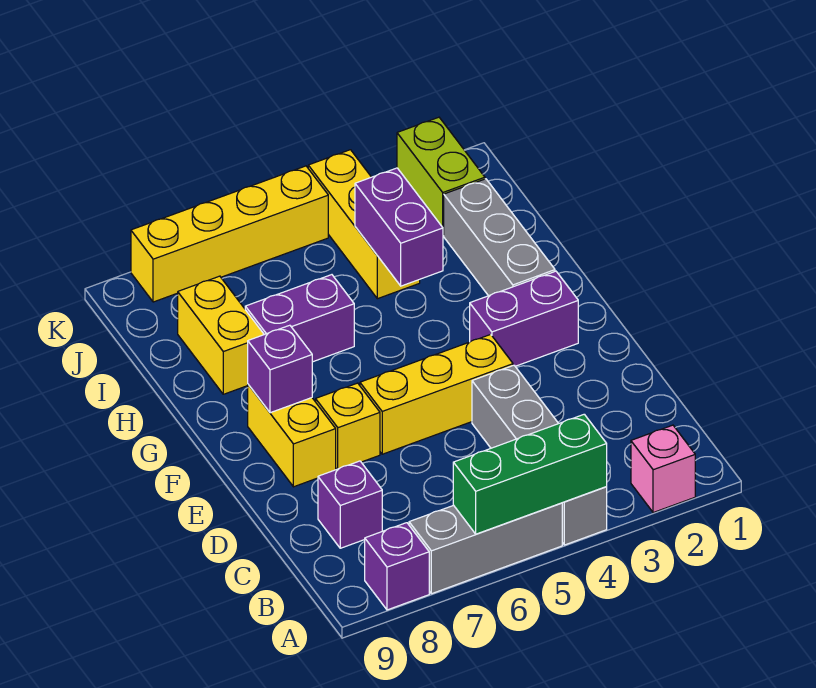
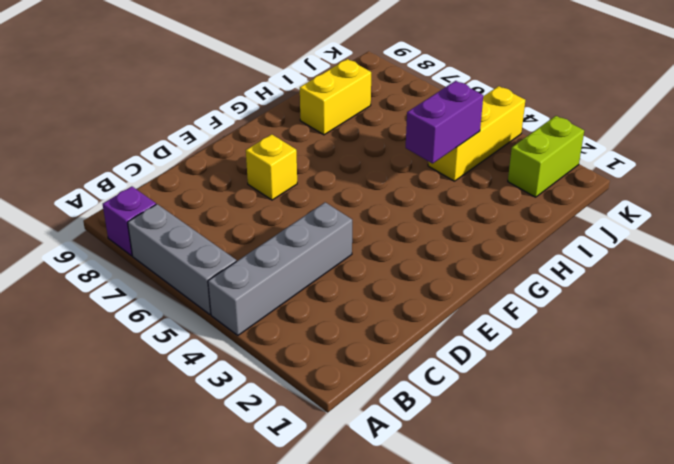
none -> pink brick A2 level 1
none -> purple brick C8 level 1
none -> yellow brick E4:E6 level 1

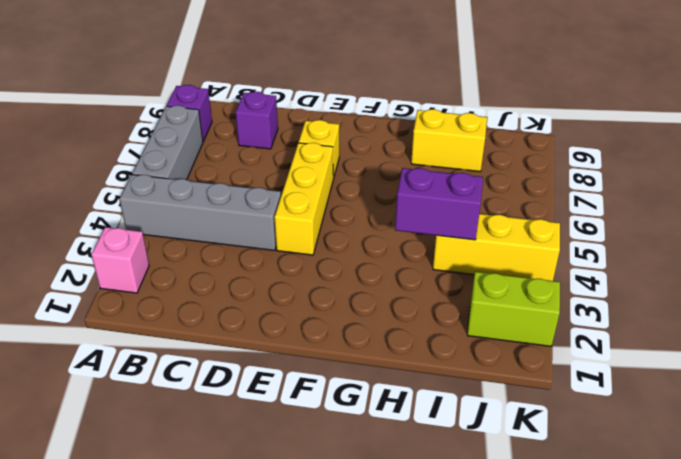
none -> yellow brick E8:F8 level 1
none -> purple brick F2:F3 level 1
none -> grey brick G2:I2 level 1

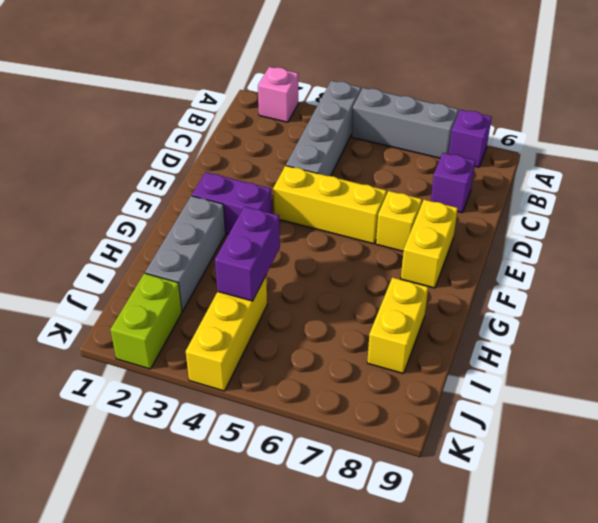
none -> purple brick H6:H7 level 1
none -> yellow brick K5:K8 level 1
none -> green brick A4:A6 level 2

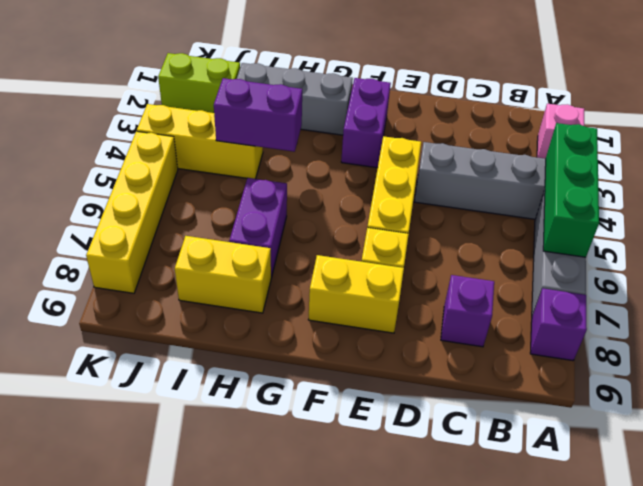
none -> purple brick F8 level 2

